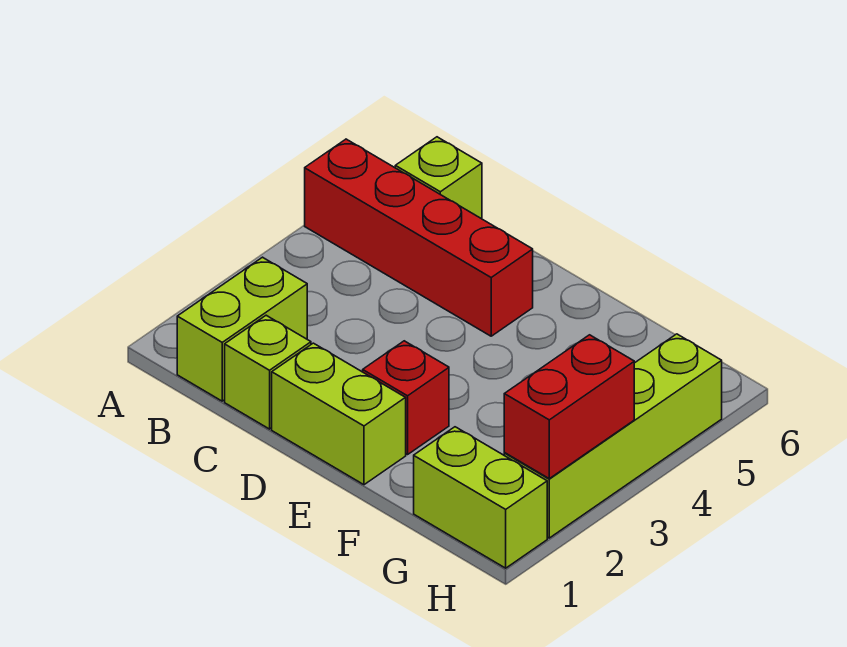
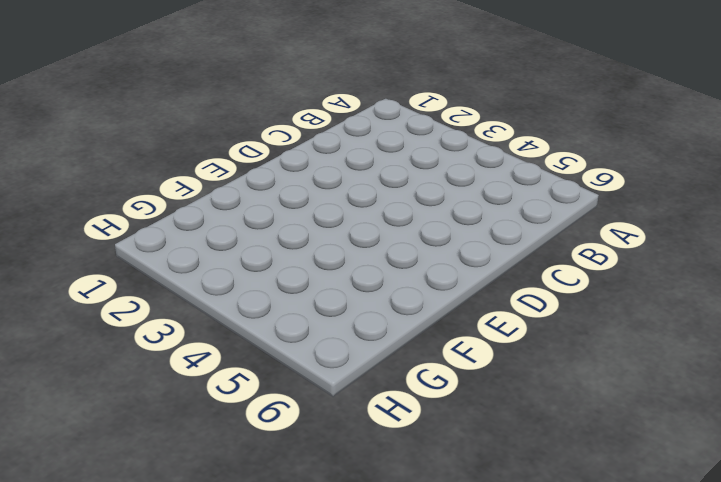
none -> red brick A5:D5 level 1
none -> lime brick B1:B2 level 1

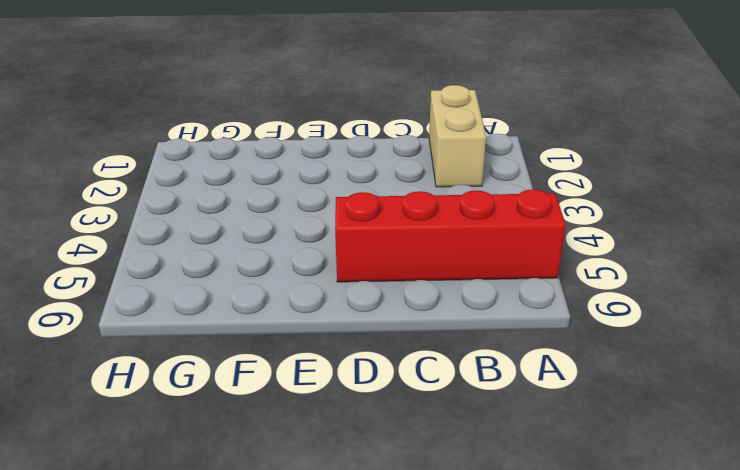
tan brick B1:B2 level 1 -> lime brick B1:B2 level 1
none -> lime brick B6 level 1
none -> lime brick C1 level 1

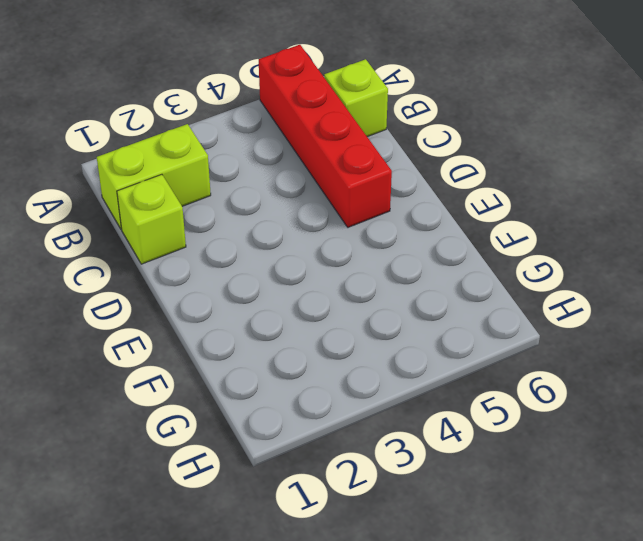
none -> lime brick D1:E1 level 1
none -> red brick E2 level 1

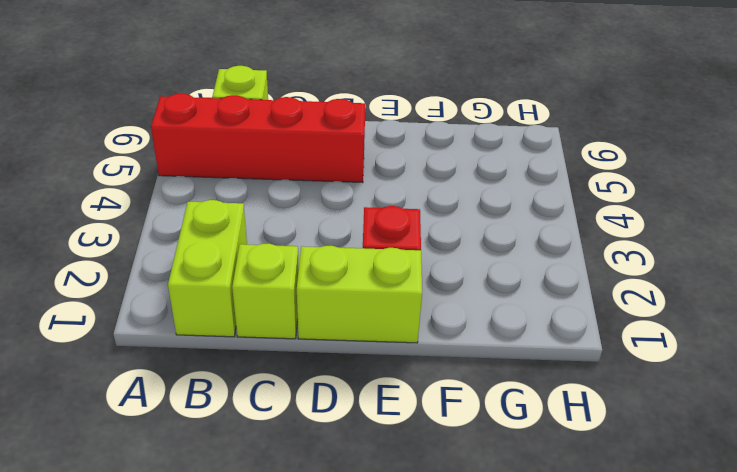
none -> lime brick G1:H1 level 1
none -> lime brick H2:H5 level 1

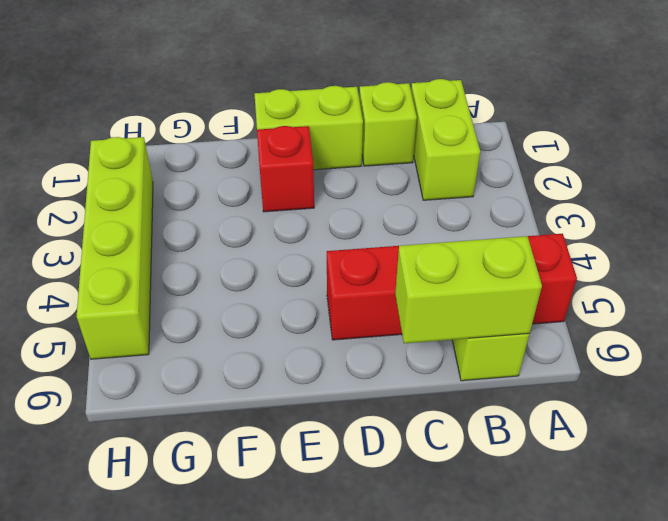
lime brick B6:C6 level 2 -> lime brick G1:H1 level 1
none -> red brick H2:H3 level 2

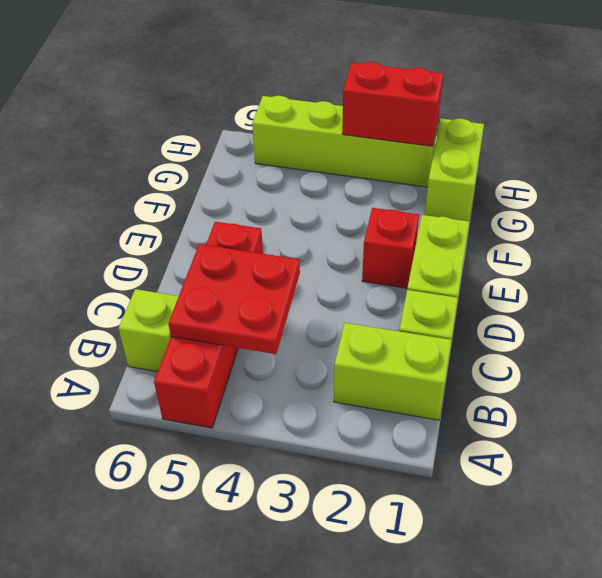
red plate B4:C5 level 2 -> none

